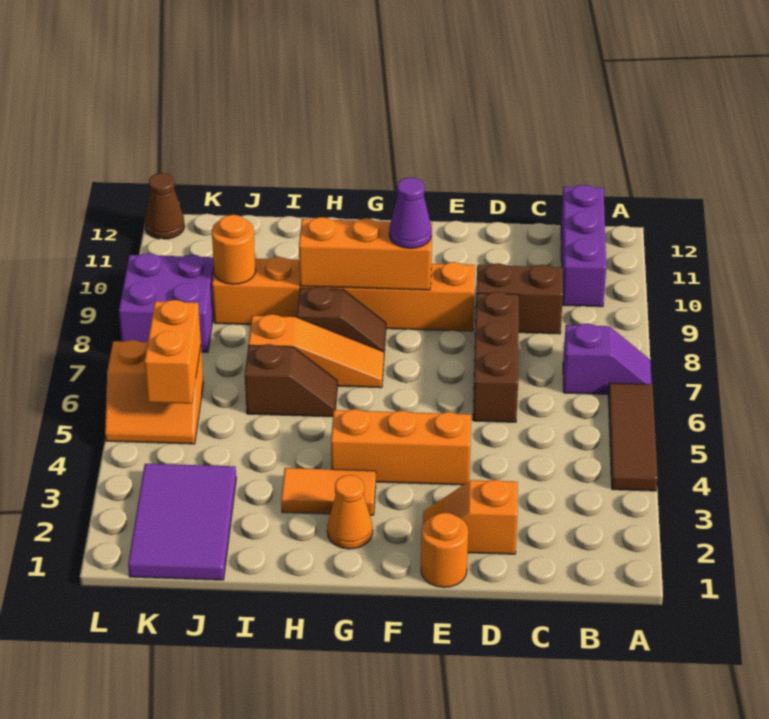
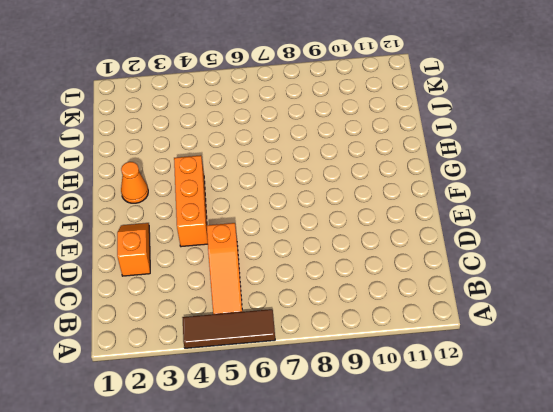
orange slope B5:D5 level 1 top D -> orange slope G7:I7 level 1 top I
none -> purple slope A7:B7 level 1 top B
none -> purple brick B10:B12 level 1
none -> brown brick C9:D9 level 1

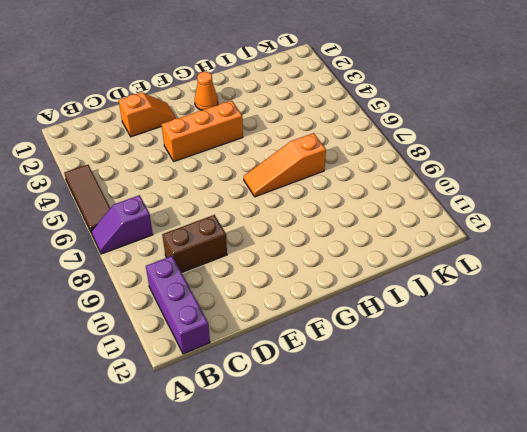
none -> brown brick D6:D8 level 1
none -> orange round brick E1 level 1
none -> orange brick E9:J9 level 1

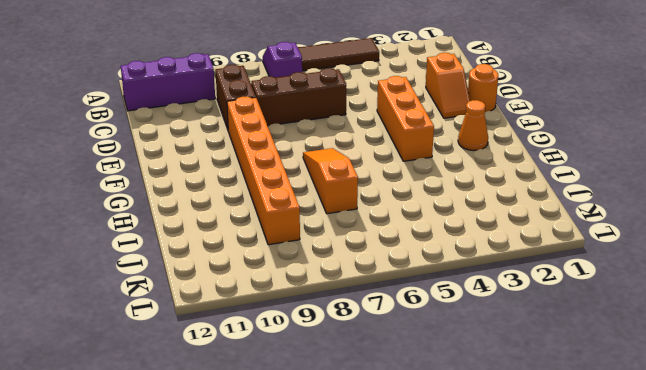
none -> orange tile G3:H3 level 1
none -> brown slope G8:H8 level 1 top H
none -> brown slope H6:I6 level 1 top I

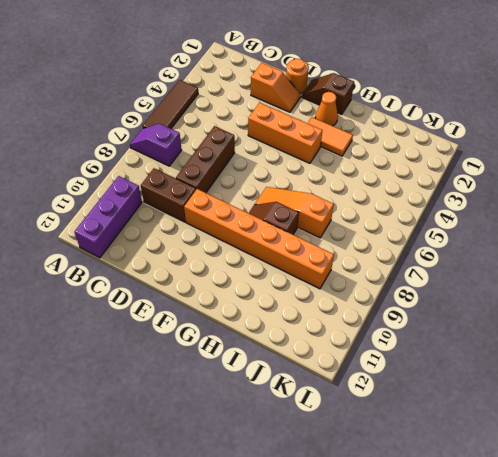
brown slope F1:G1 level 1 top G -> brown slope H6:I6 level 1 top I
none -> purple tile J1:K3 level 1
none -> orange slope K5:L6 level 1 top 6
none -> purple brick K8:L9 level 1

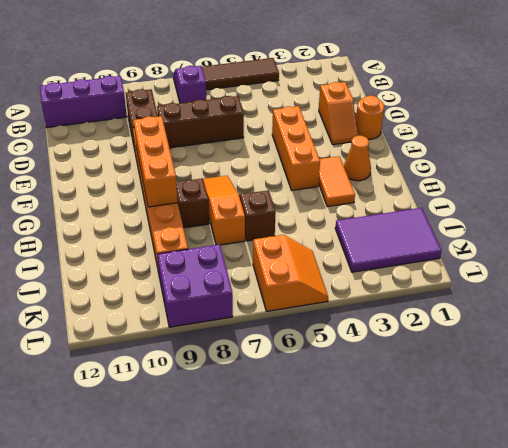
none -> brown cone L12 level 1
none -> orange round brick J9 level 2
none -> orange brick K5:K6 level 2

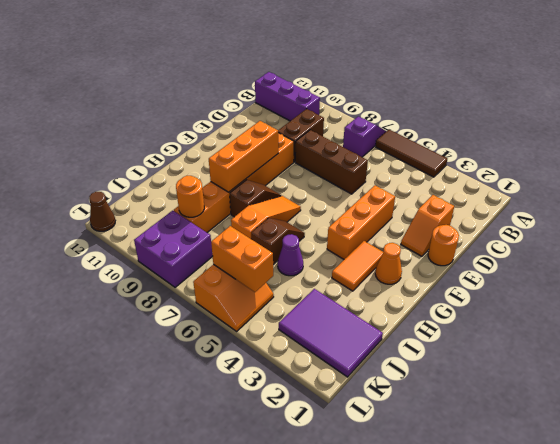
purple cone I5 level 1 -> purple cone F9 level 3

